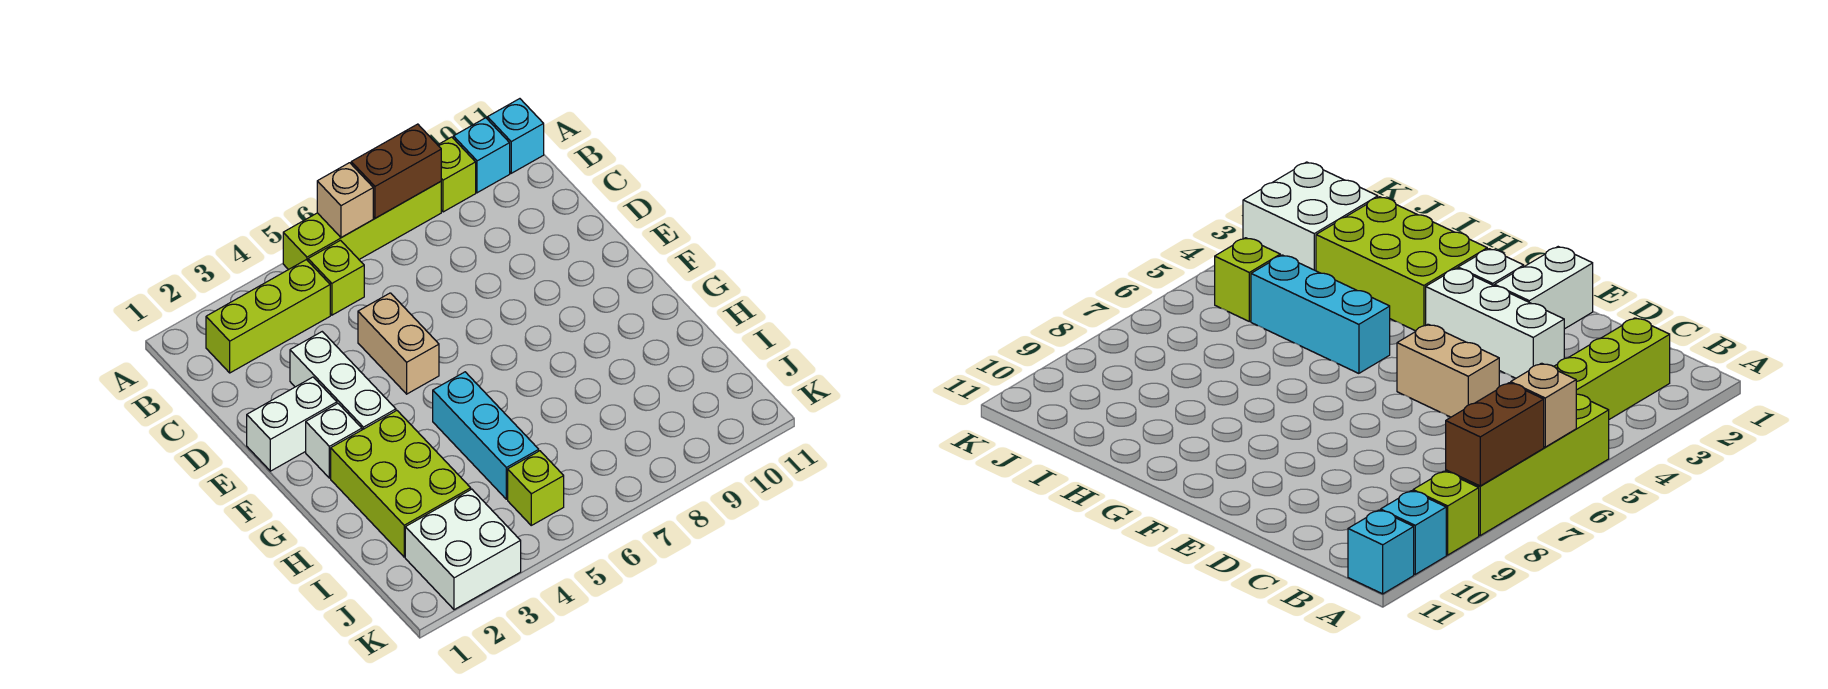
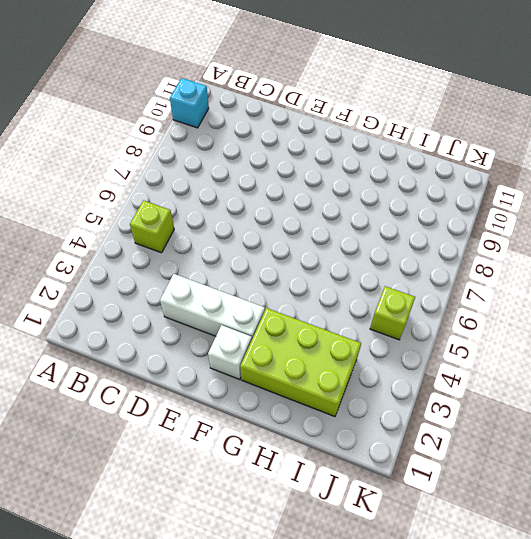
none -> lime brick A5:A8 level 1
none -> lime brick A9 level 1
none -> cyan brick A11 level 1

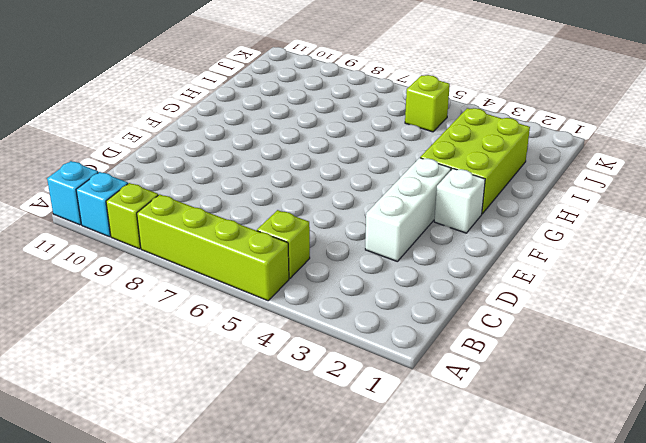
none -> lime brick B2:B4 level 1
none -> tan brick D5:E5 level 1
none -> white brick E1:E2 level 1

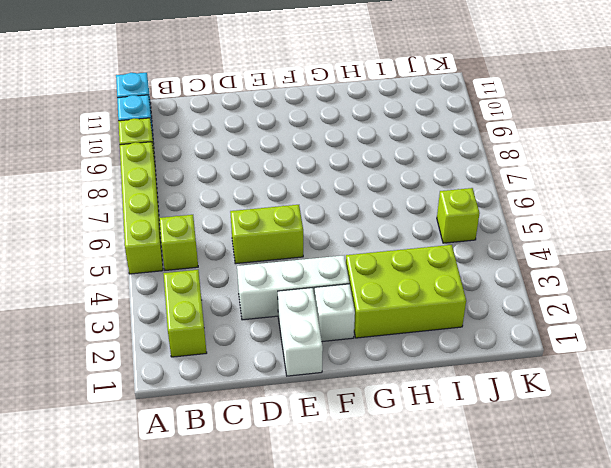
lime brick B2:B3 level 1 -> lime brick B2:B4 level 1
lime brick D5:E5 level 1 -> tan brick D5:E5 level 1
none -> cyan brick G5:I5 level 1
none -> white brick J2:K3 level 1
none -> tan brick A6 level 2

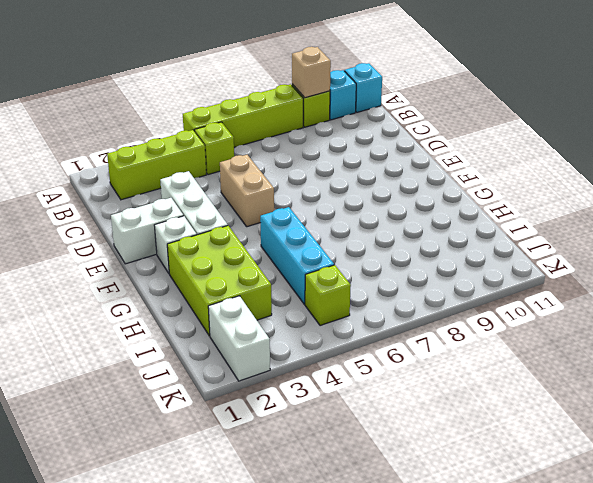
tan brick A9 level 2 -> tan brick A6 level 2
white brick J2:K2 level 1 -> white brick J2:K3 level 1
none -> brown brick A7:A8 level 2

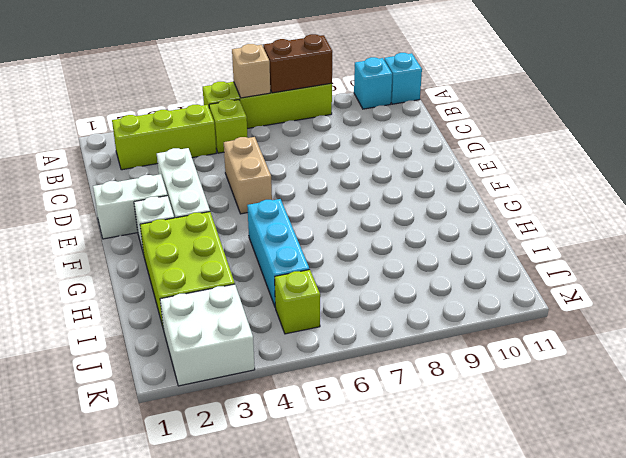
none -> lime brick A9 level 1

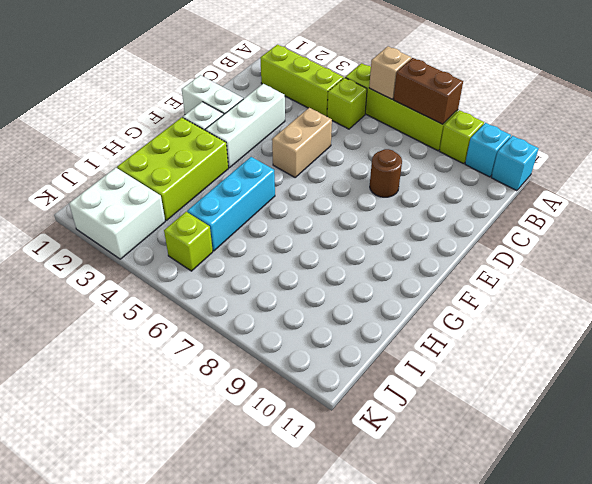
brown round brick D8 level 1 -> none

